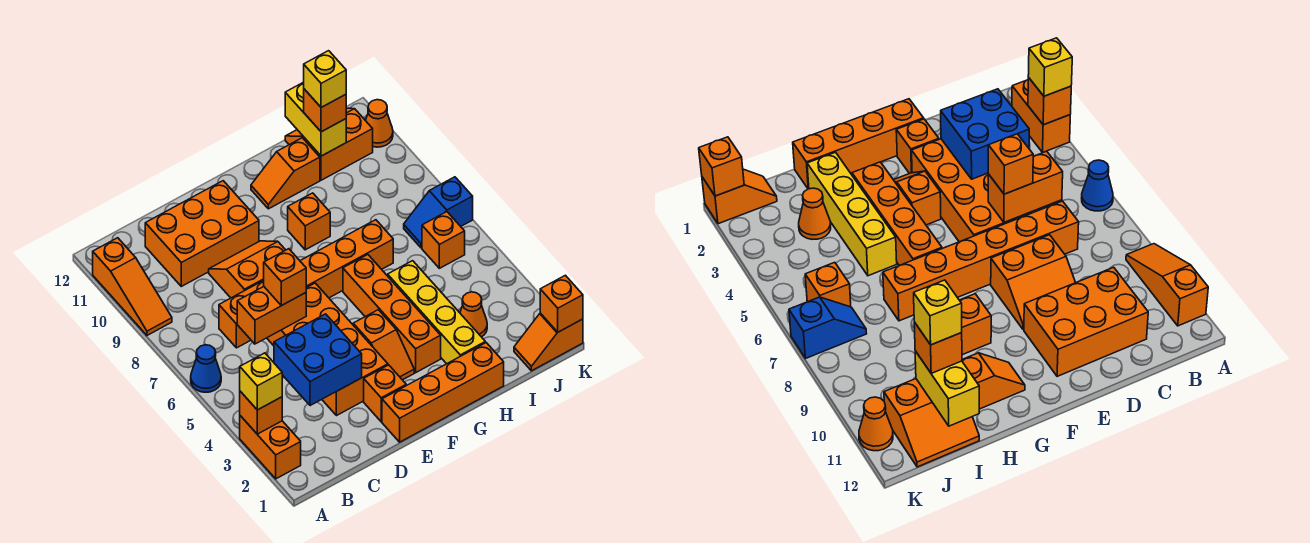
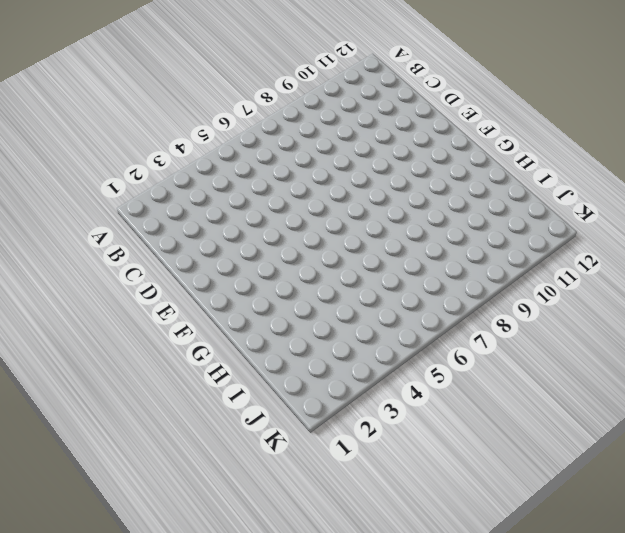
none -> orange brick A2:A3 level 1
none -> blue cone A6 level 1
none -> orange slope A9:A11 level 1 top 11

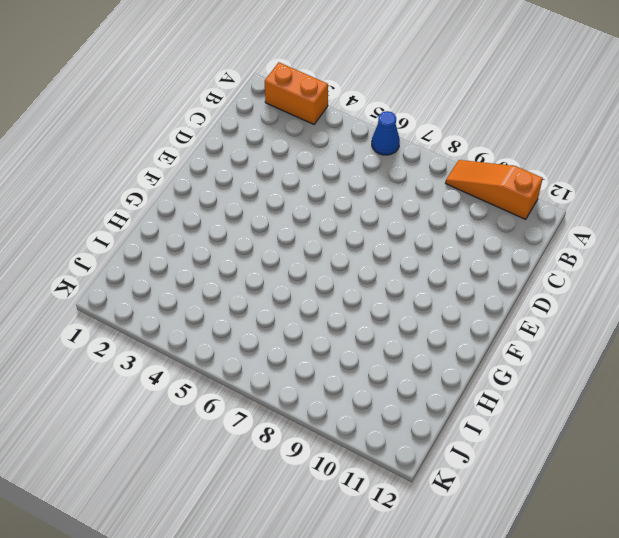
none -> orange brick C7:H7 level 1
none -> orange brick C10:E11 level 1
none -> orange brick D3:E6 level 1

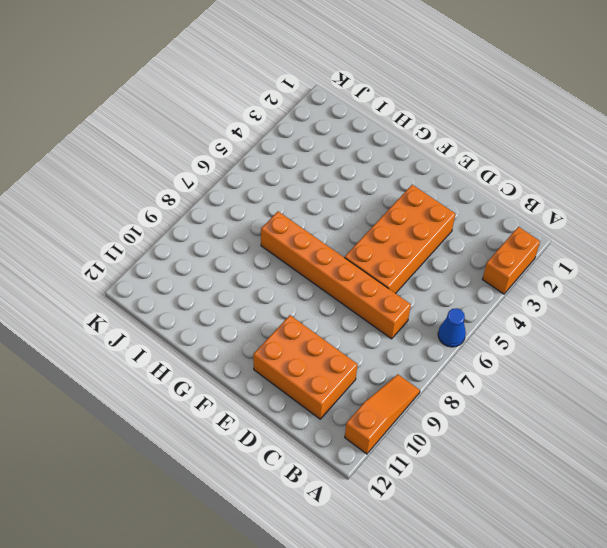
none -> orange slope D8:E9 level 1 top 8
none -> orange brick E1:H1 level 1
none -> orange brick E2 level 1

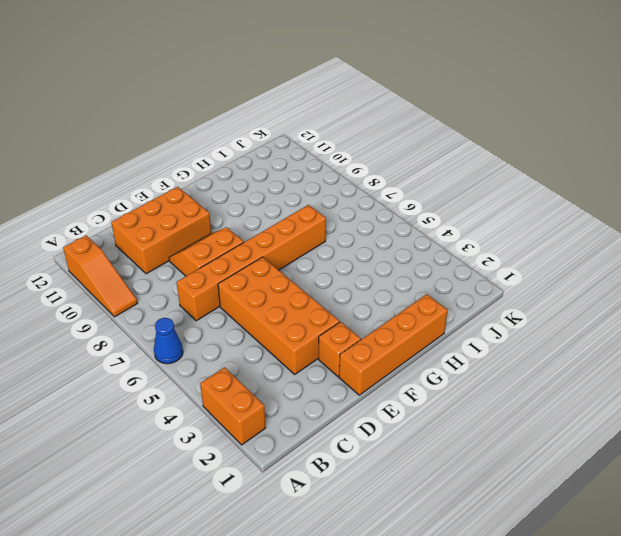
none -> orange slope F3:F4 level 1 top 4
none -> orange brick G3:G6 level 1
none -> orange brick G9 level 1

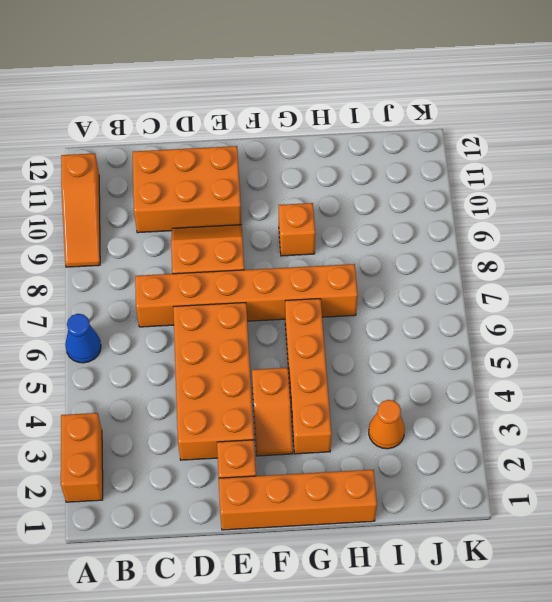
none -> orange slope G11:H11 level 1 top H
none -> yellow brick H2:H5 level 1
none -> orange slope I11:J12 level 1 top 11

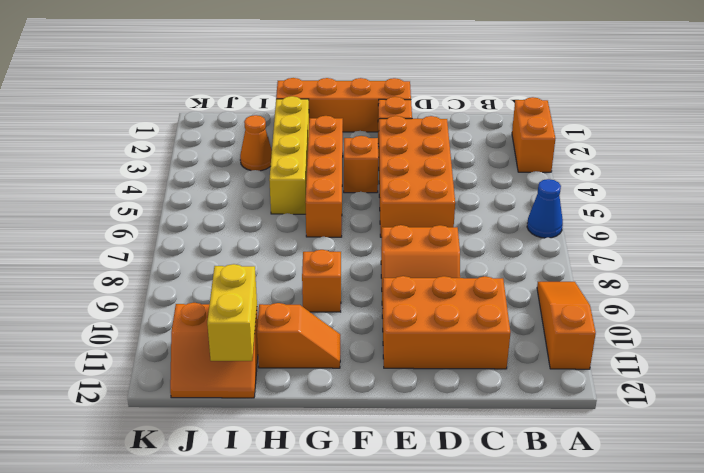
none -> orange brick C7:H7 level 1
none -> orange slope J1:K1 level 1 top K
none -> orange brick J6 level 1

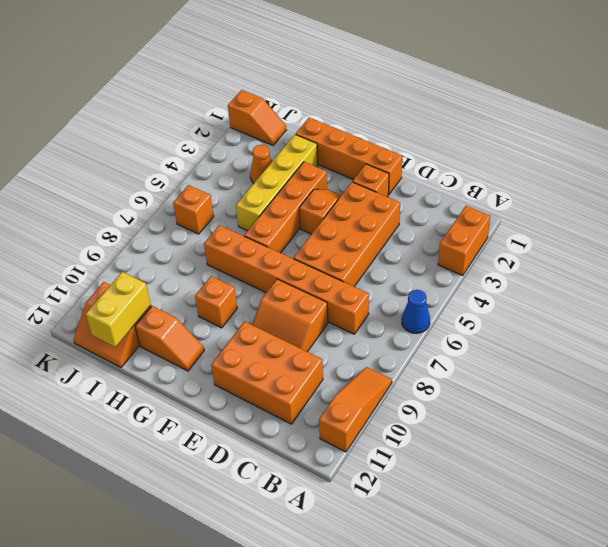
none -> blue slope J7:K7 level 1 top K
none -> orange cone K11 level 1
none -> orange brick A3 level 2

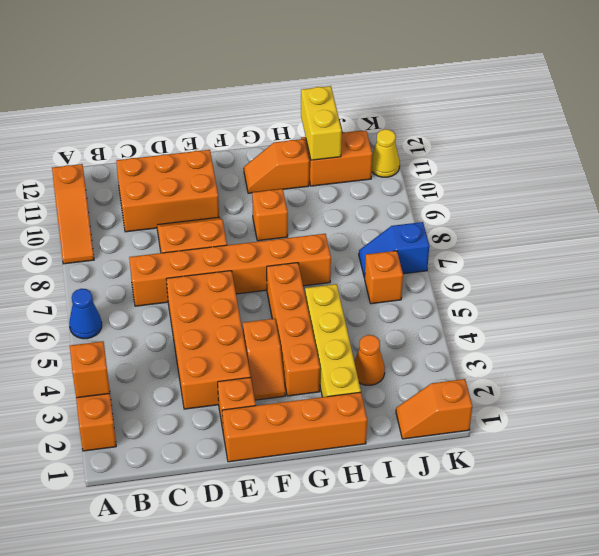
yellow cone K11 level 1 -> orange cone K11 level 1
none -> blue brick C3:D4 level 2
none -> orange brick C6:D6 level 2
none -> orange brick K1 level 2

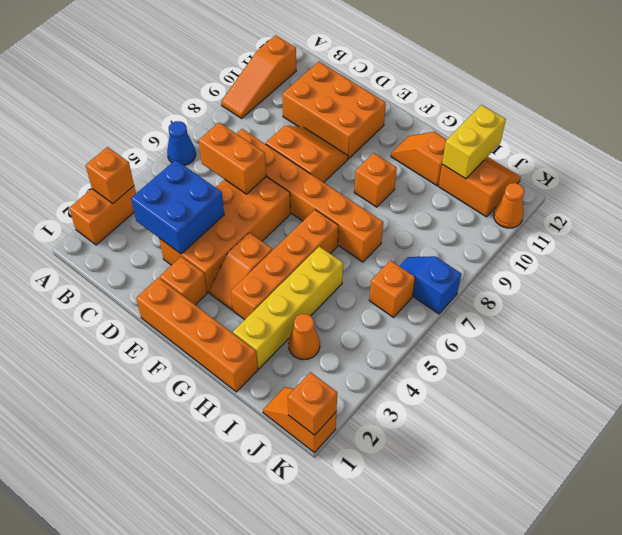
none -> yellow brick A3 level 3
none -> orange brick D6 level 3
none -> orange brick I11 level 3

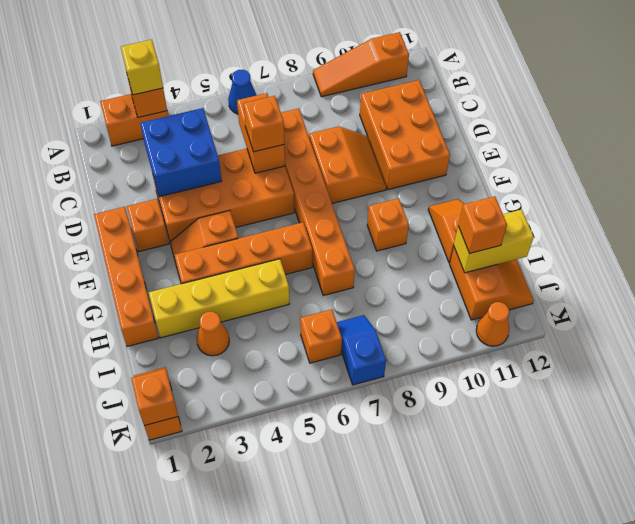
none -> yellow brick I11 level 4

